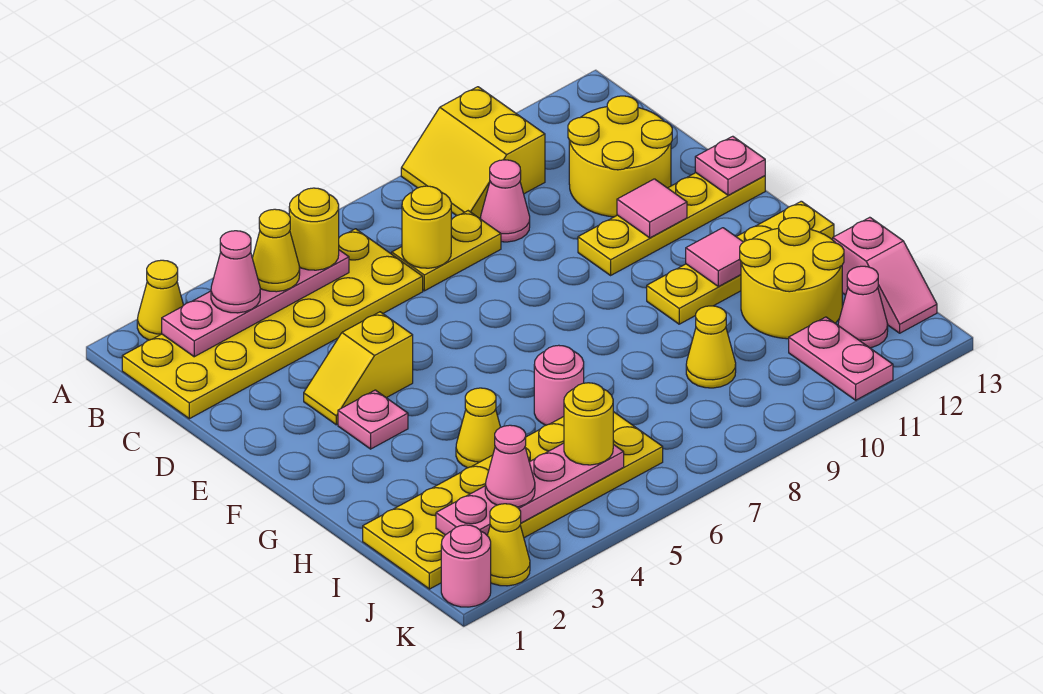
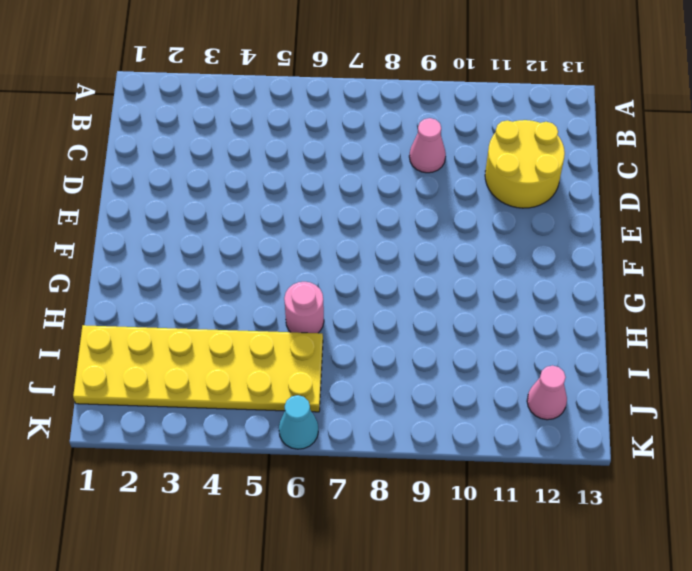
cyan cone K6 level 1 -> none
none -> yellow cone A2 level 1
none -> yellow slope A9:B10 level 1 top 10
none -> yellow plate B1:C6 level 1
none -> yellow plate C7:C8 level 1

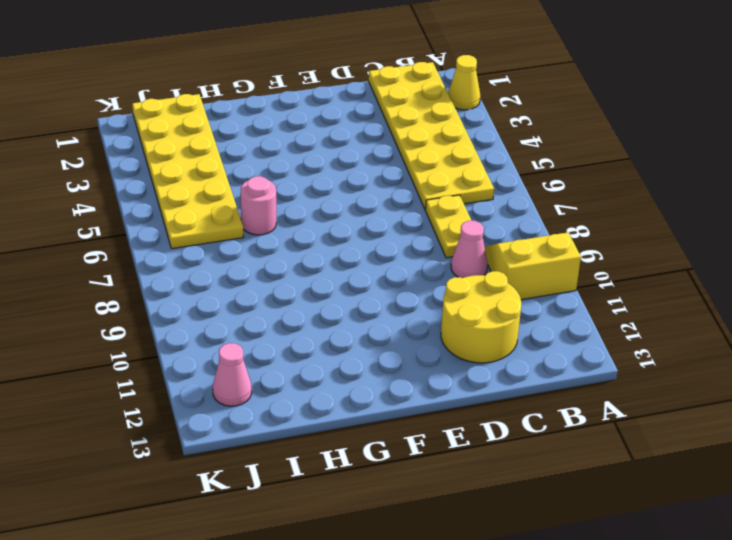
none -> yellow slope E3:E4 level 1 top 4
none -> yellow plate E10:E13 level 1
none -> pink plate F3 level 1
none -> yellow plate G10:G13 level 1

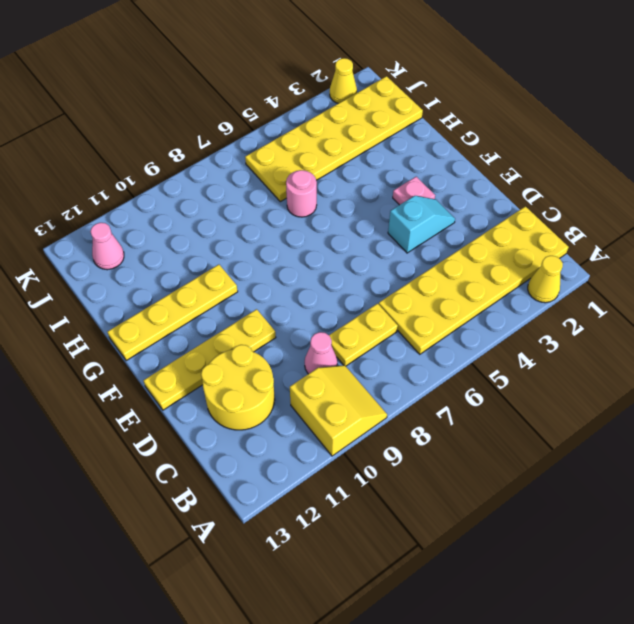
cyan slope E3:E4 level 1 top 4 -> yellow slope E3:E4 level 1 top 4
none -> yellow cone H4 level 1
none -> yellow round brick H11:I12 level 1
none -> yellow cone I9 level 1
none -> pink slope I13:J13 level 1 top I

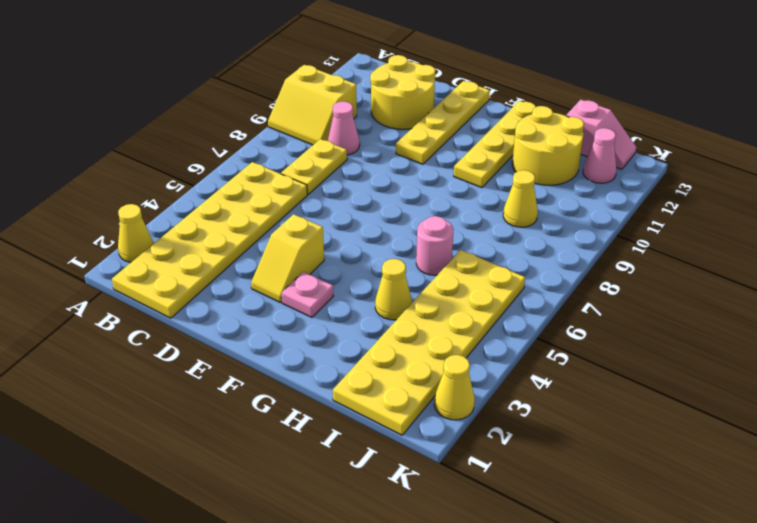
none -> pink plate J11:K11 level 1
none -> pink round brick K1 level 1
none -> pink plate B2:B5 level 2
none -> yellow round brick C7 level 2

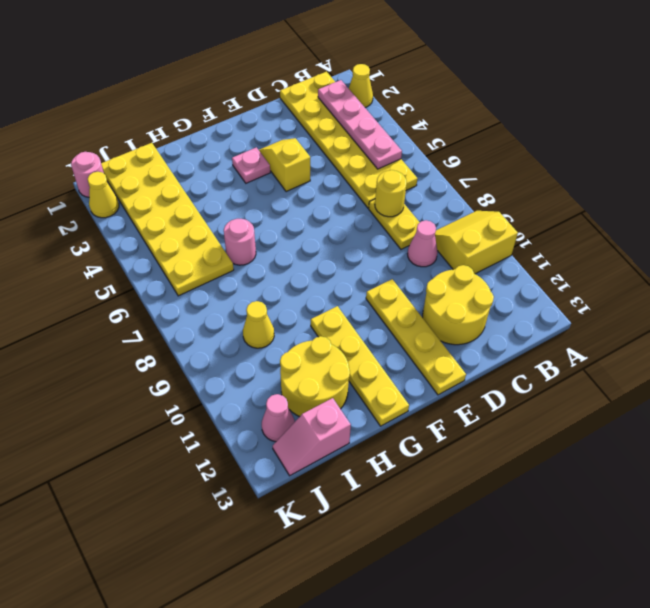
none -> yellow cone H4 level 1
none -> pink plate J11:K11 level 1
none -> pink tile E11 level 2
none -> pink plate E13 level 2

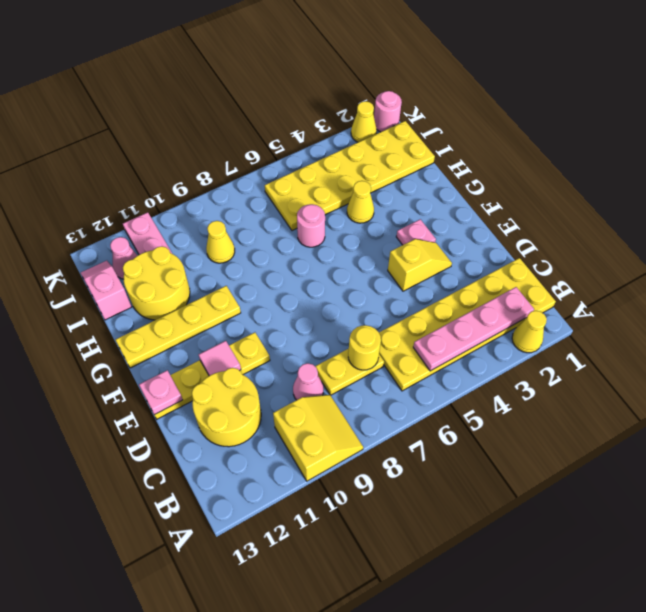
none -> pink tile G11 level 2
none -> pink plate J2:J5 level 2
none -> pink cone B3 level 3
none -> yellow cone B4 level 3

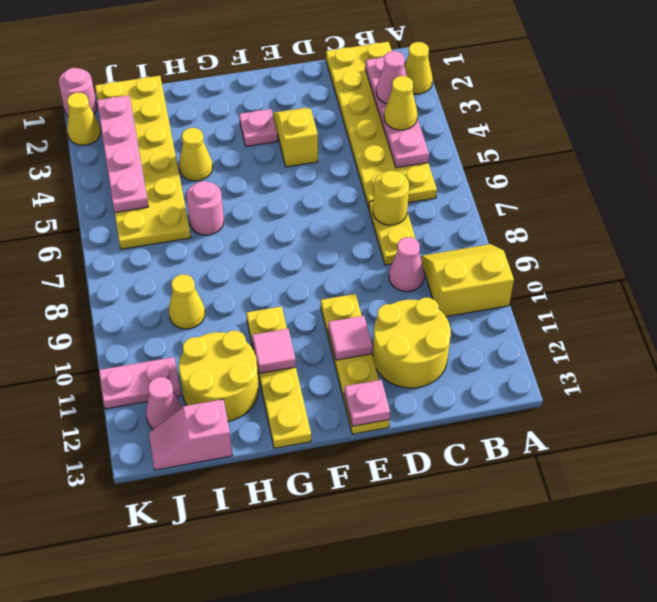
none -> yellow round brick B5 level 3
none -> pink cone J3 level 3
none -> yellow round brick J5 level 3

